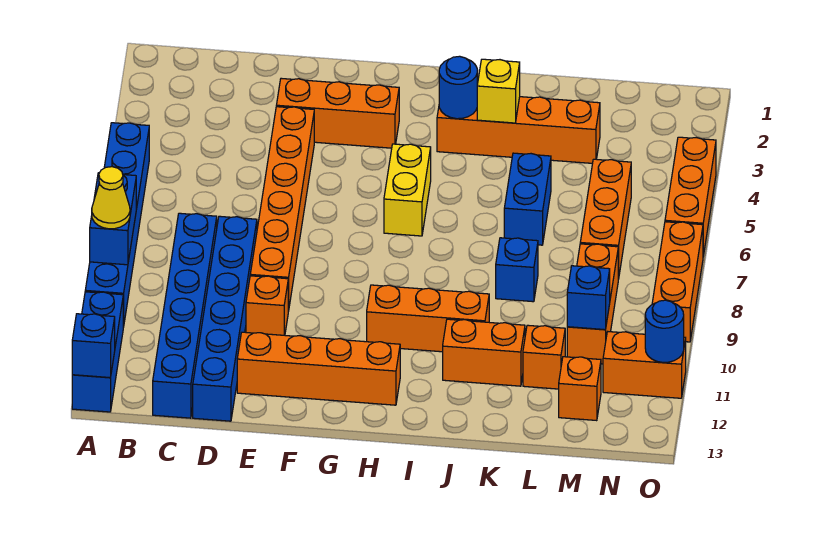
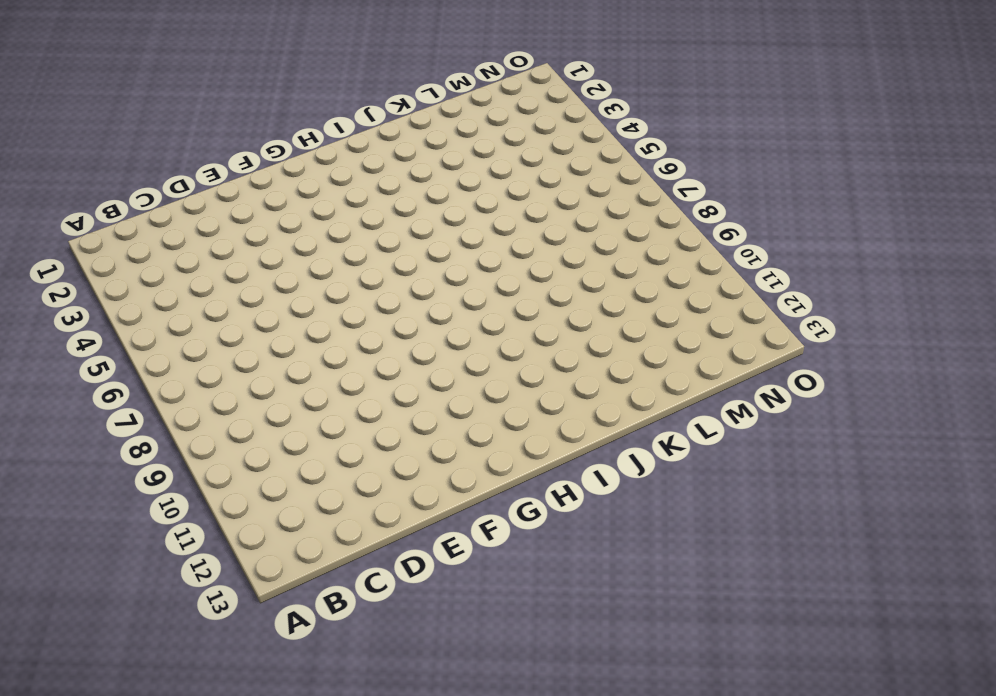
none -> blue brick A5:A10 level 1
none -> blue brick A11:A13 level 1
none -> blue brick C8:C13 level 1

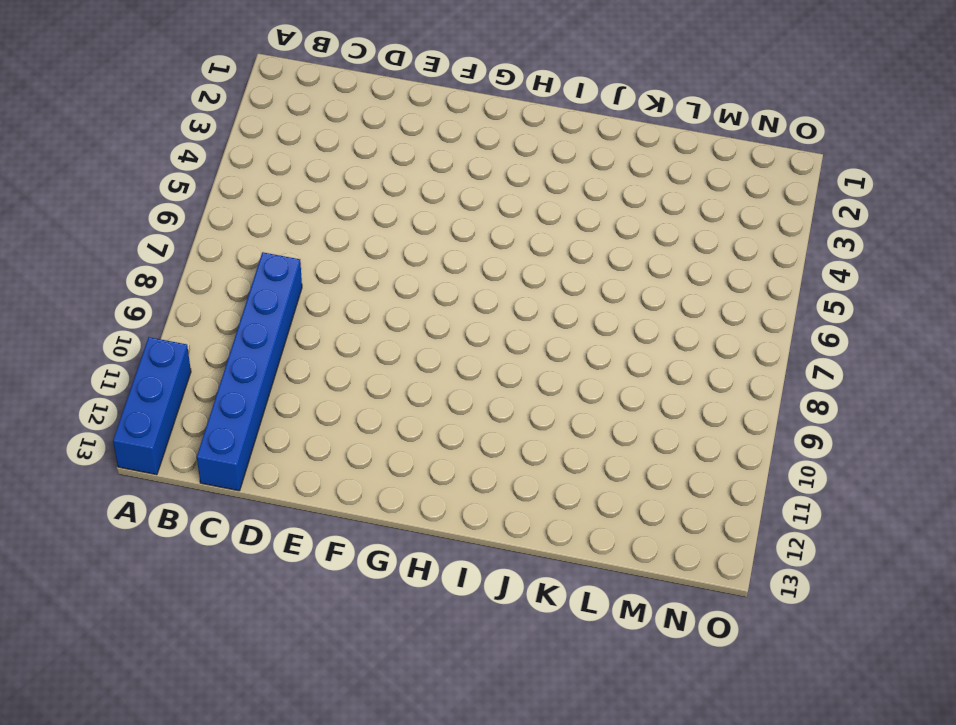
none -> blue brick A5:A10 level 1
none -> blue brick D8:D13 level 1
none -> orange brick E3:G3 level 1

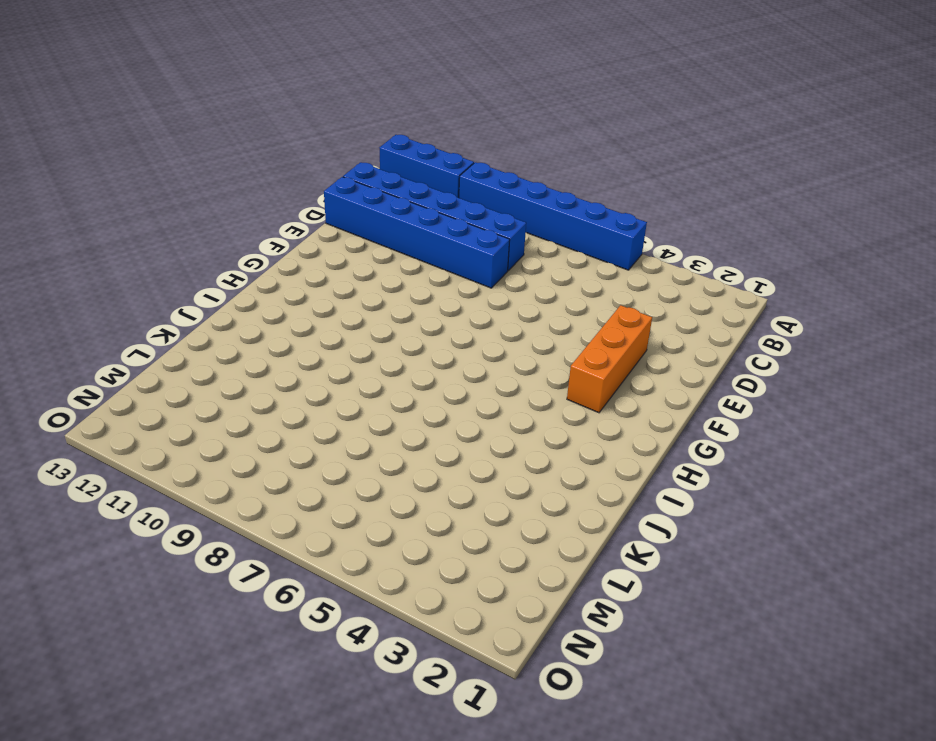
none -> orange brick E4:E9 level 1
none -> orange brick E10 level 1
none -> orange brick E12:H12 level 1

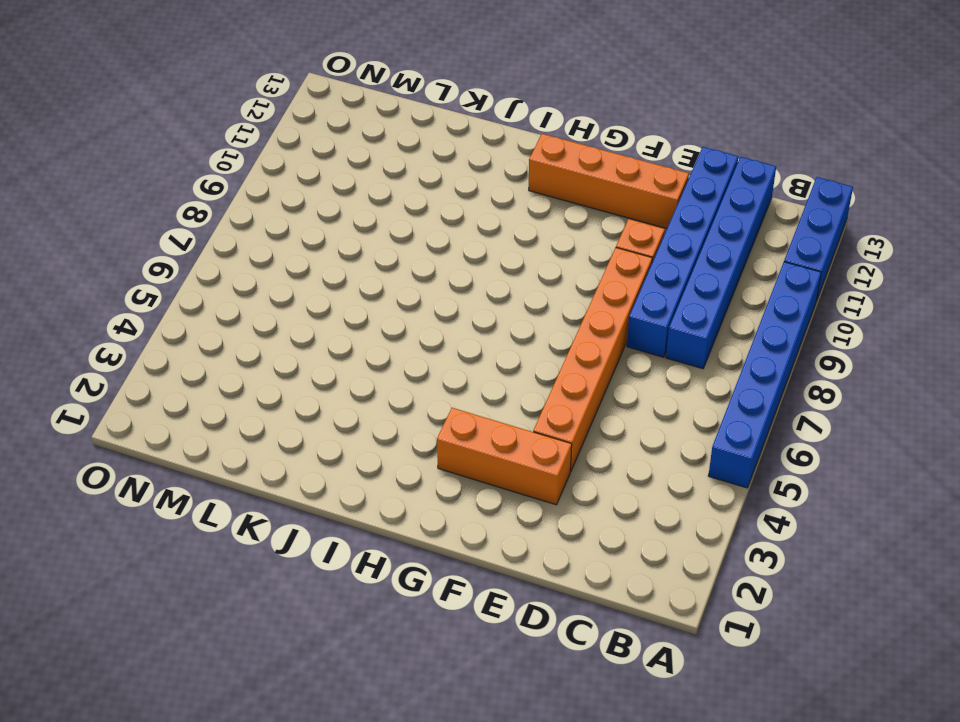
none -> yellow brick H5:H6 level 1
none -> orange brick H10:J10 level 1
none -> orange brick I3:L3 level 1

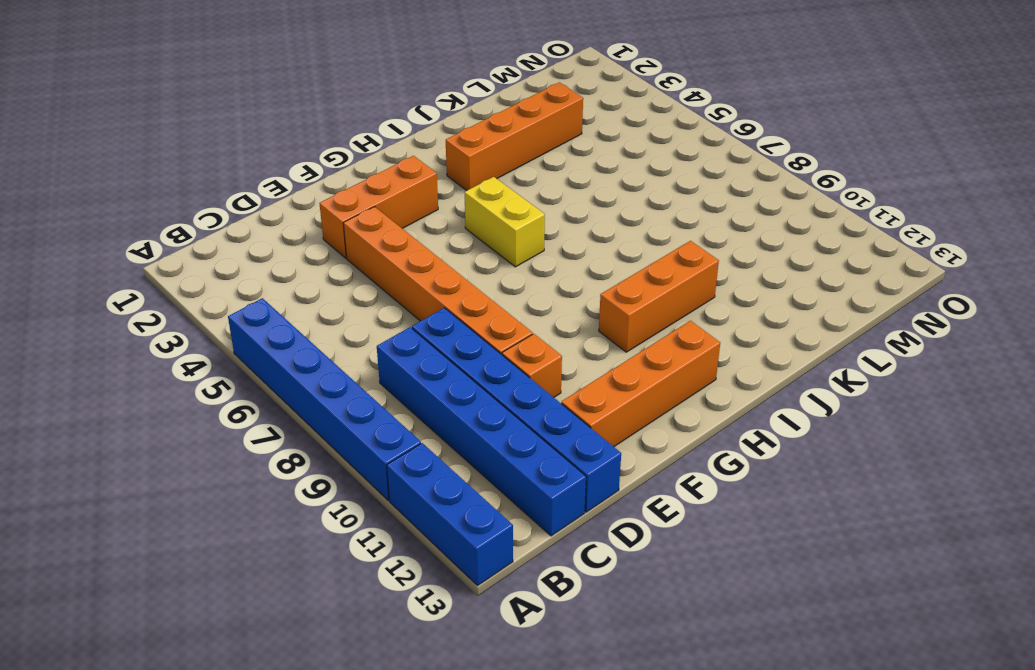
none -> orange brick J11:K11 level 1
none -> blue brick K5:K6 level 1
none -> blue brick K8 level 1

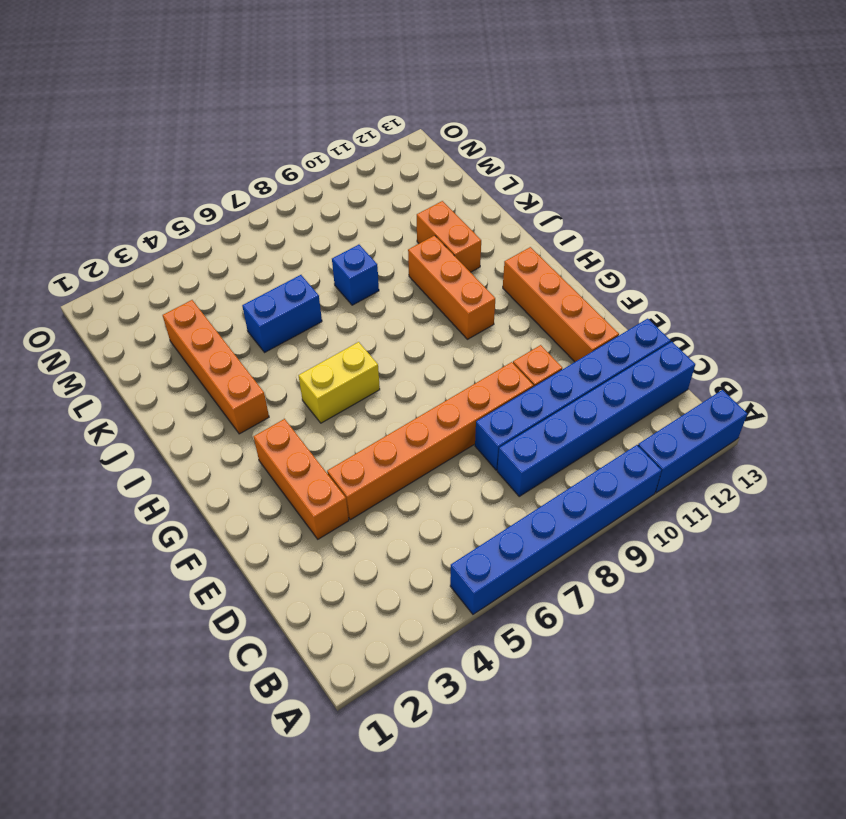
none -> orange brick L11 level 1
none -> orange brick M5:M7 level 1
none -> orange brick M8:M10 level 1

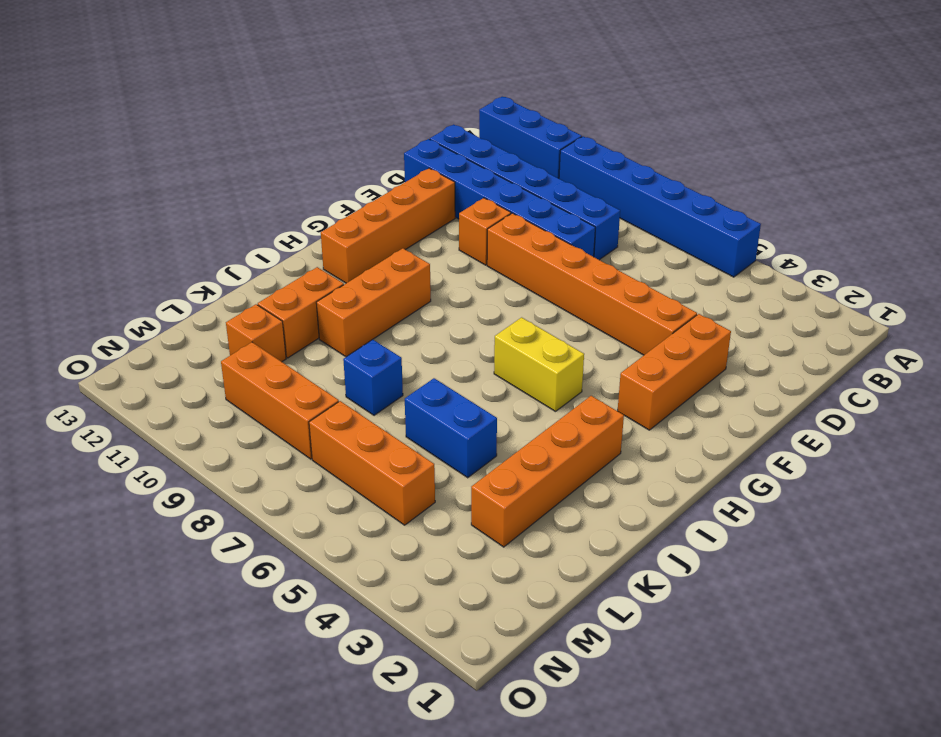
none -> orange brick M12 level 1
none -> orange brick N11:O11 level 1
none -> orange brick O4:O6 level 1

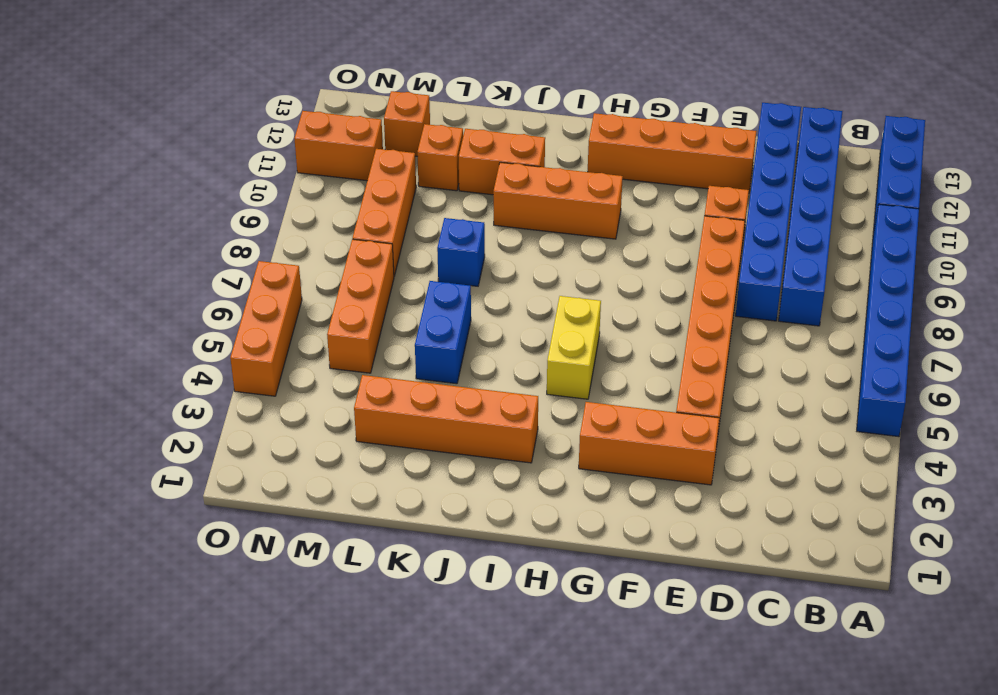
none -> orange brick O7:O9 level 1
none -> blue brick A8:A9 level 2
none -> blue brick A13 level 2

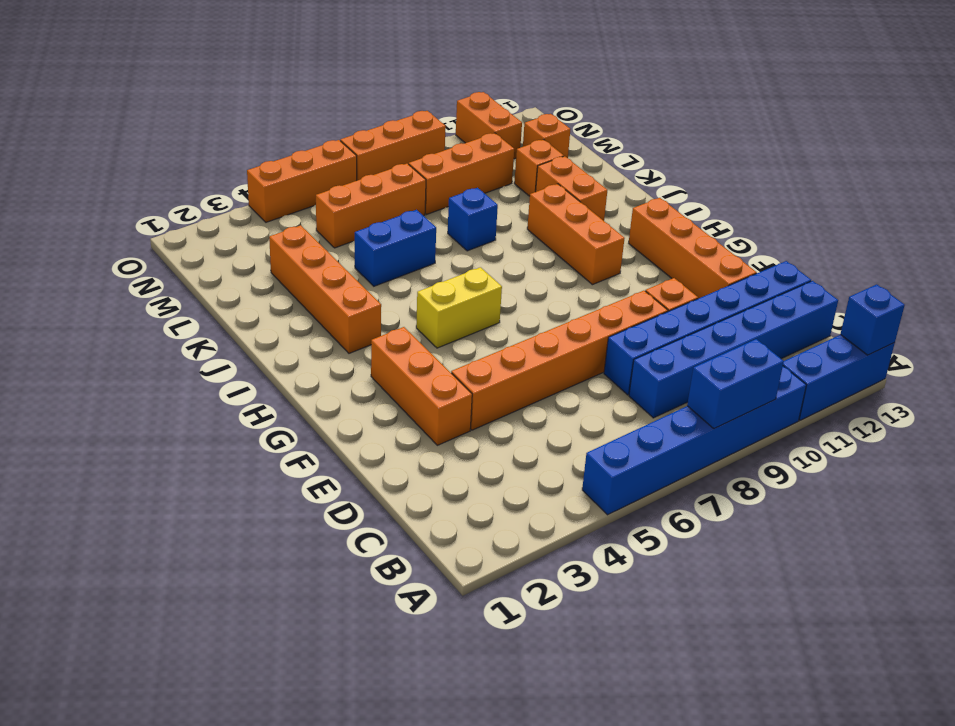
none -> blue round brick I3 level 2
none -> yellow brick J3 level 2
none -> blue brick M10 level 2

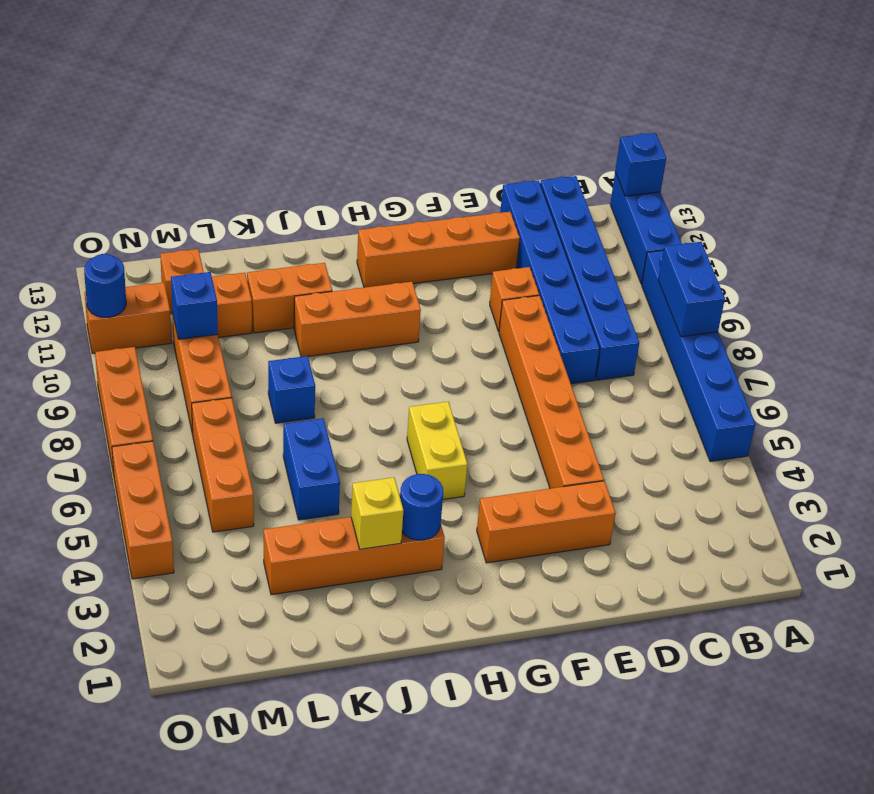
none -> yellow cone A9 level 3

